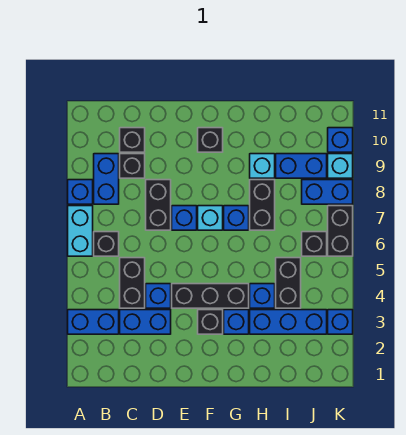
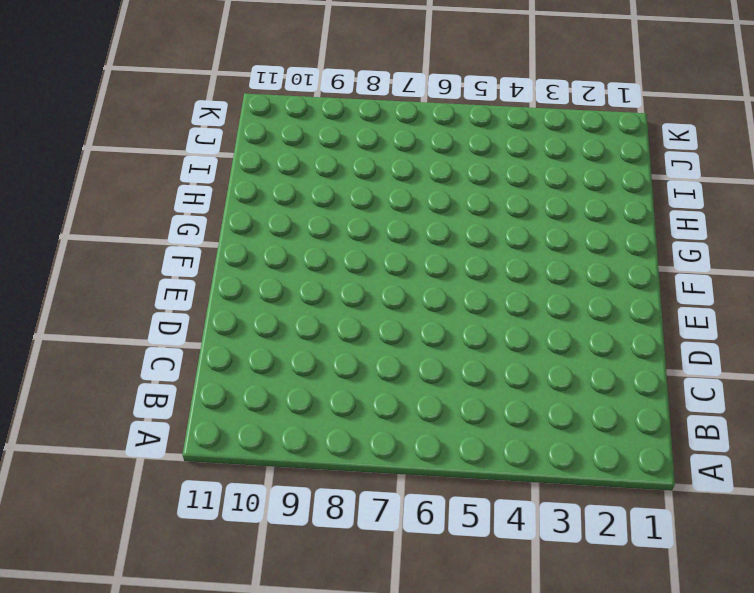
none -> blue brick A3:B3 level 1
none -> cyan brick A6:A7 level 1
none -> blue brick A8 level 1
none -> black brick B6 level 1

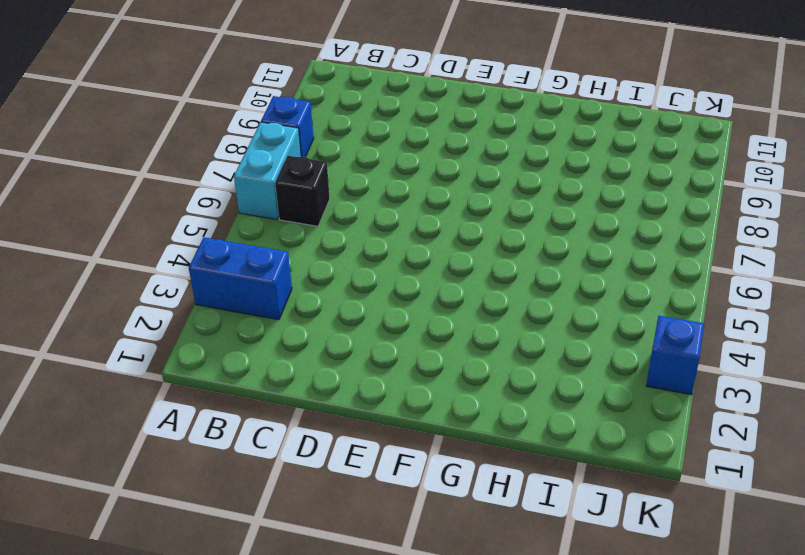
none -> blue brick B8:B9 level 1
none -> blue brick C3:D3 level 1
none -> black brick C4:C5 level 1
none -> black brick C9 level 1

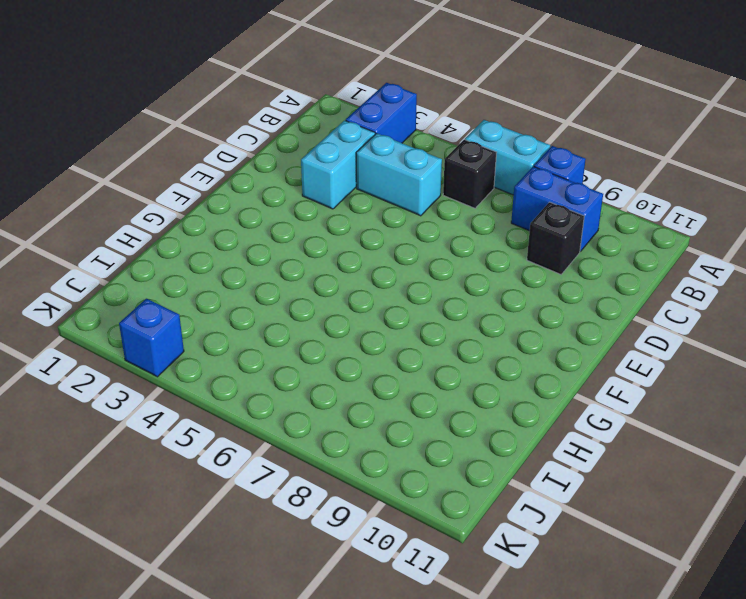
cyan brick C3:D3 level 1 -> blue brick C3:D3 level 1
cyan brick C4:C5 level 1 -> black brick C4:C5 level 1
none -> black brick C10 level 1
none -> blue brick D4 level 1
none -> black brick D7:D8 level 1
none -> black brick E4:G4 level 1

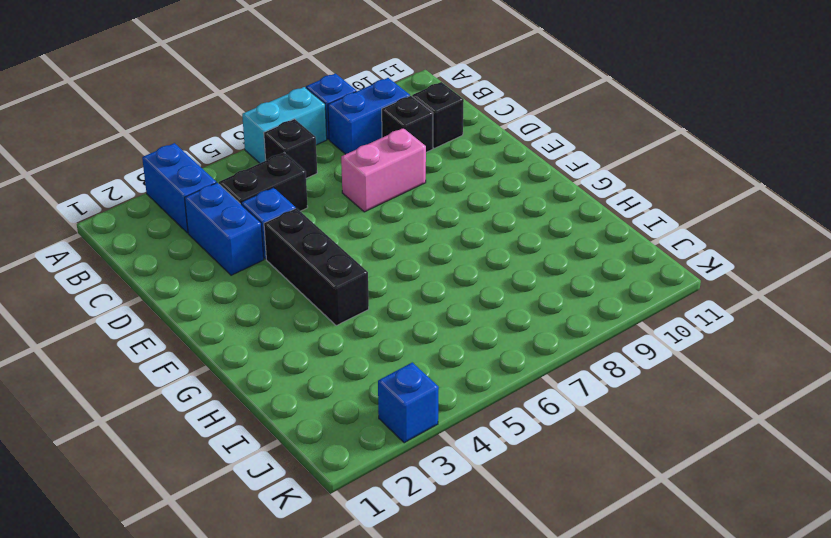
pink brick D7:D8 level 1 -> black brick D7:D8 level 1
none -> blue brick E7 level 1
none -> black brick F3 level 1
none -> cyan brick F7 level 1
none -> black brick F10 level 1

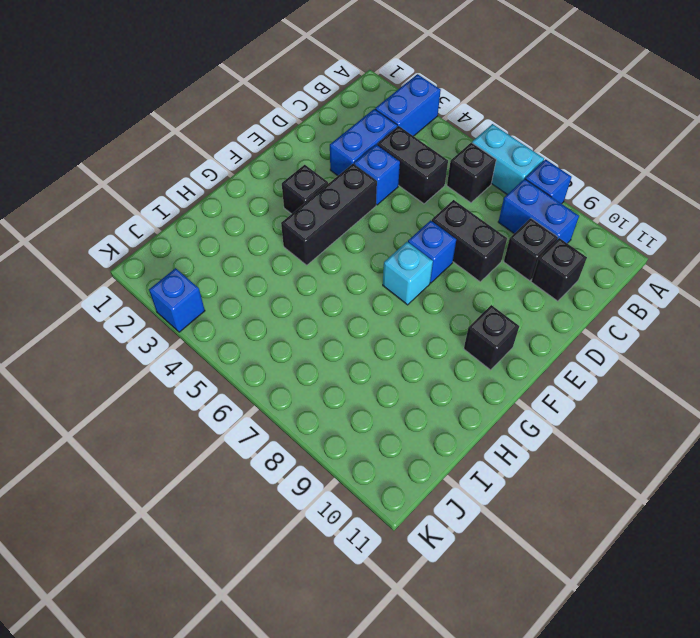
none -> blue brick G3 level 1
none -> blue brick G7 level 1
none -> blue brick H3:J3 level 1
none -> blue brick H4 level 1

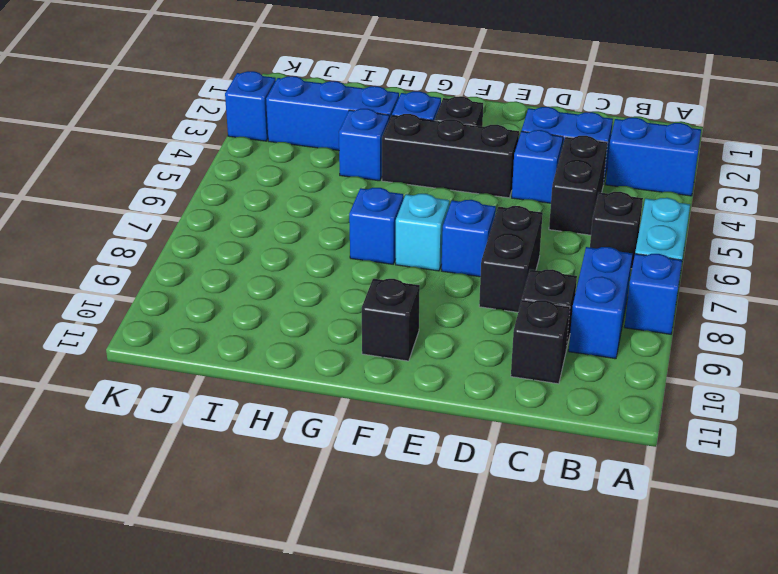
none -> black brick H7:H8 level 1
none -> cyan brick H9 level 1
none -> black brick I4:I5 level 1
none -> blue brick I9:J9 level 1

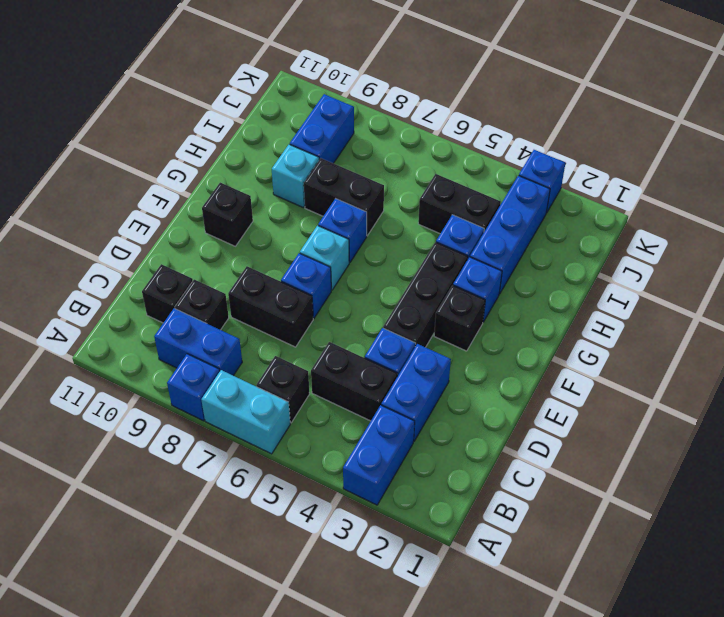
none -> black brick J6 level 1
none -> blue brick J8:K8 level 1
none -> black brick K6:K7 level 1
none -> cyan brick K9 level 1

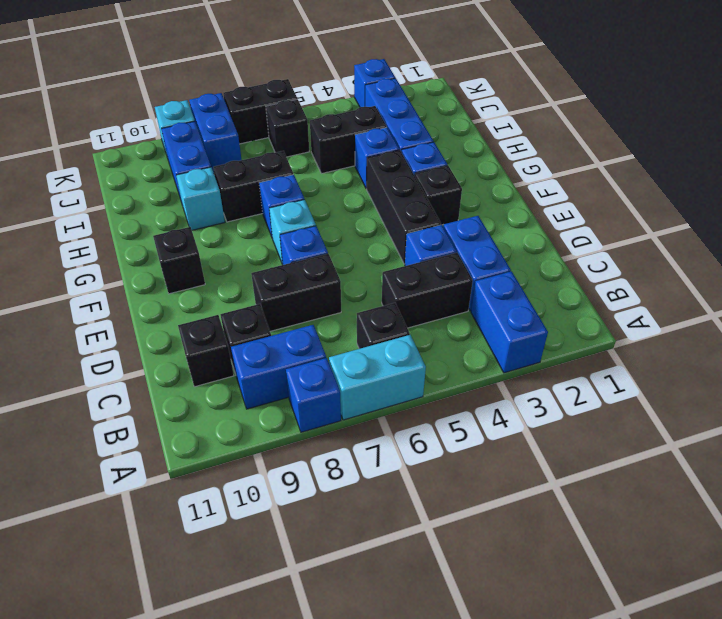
none -> blue brick K10 level 1

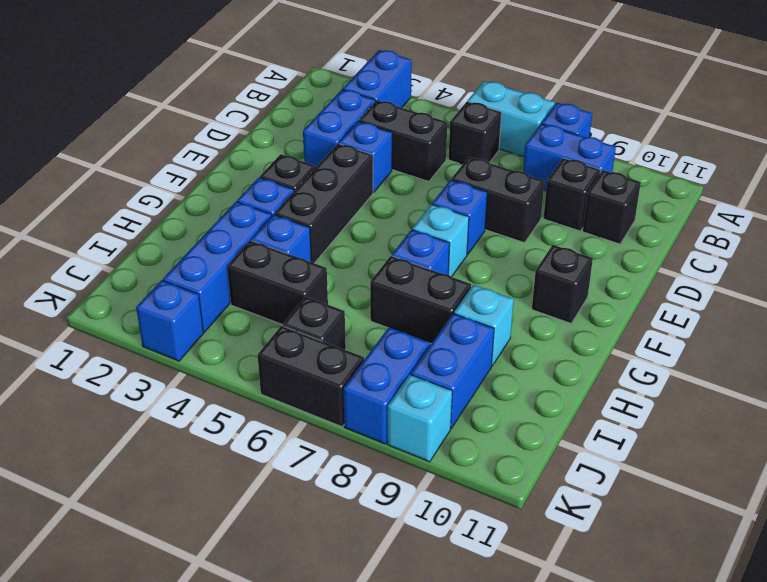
none -> blue brick K10 level 1

